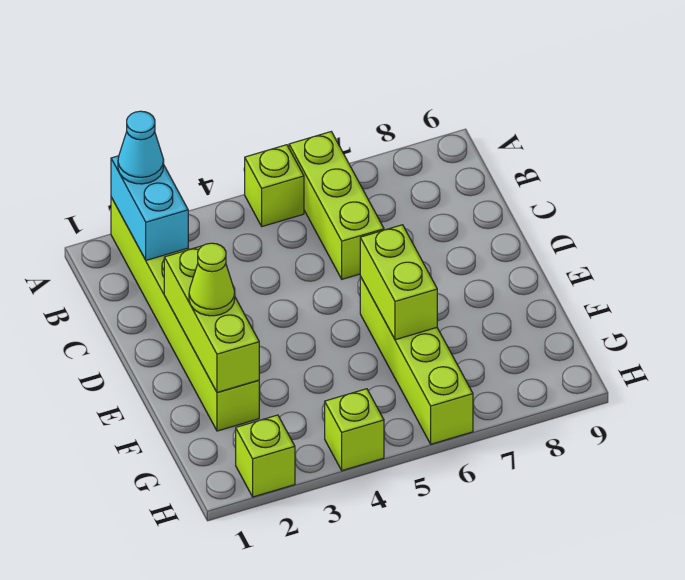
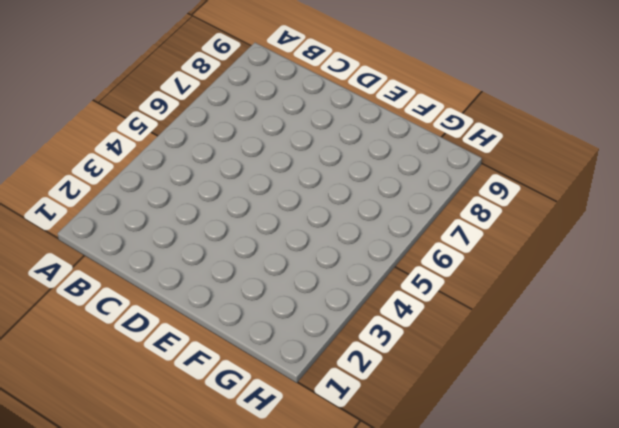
none -> lime brick A2:F2 level 1
none -> lime brick A5 level 1

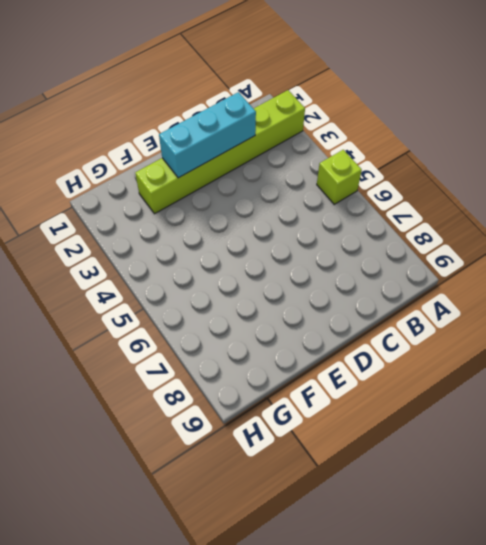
cyan brick C2:E2 level 2 -> lime brick D2:F2 level 2
none -> lime brick A6:C6 level 1
none -> lime brick E6:H6 level 1

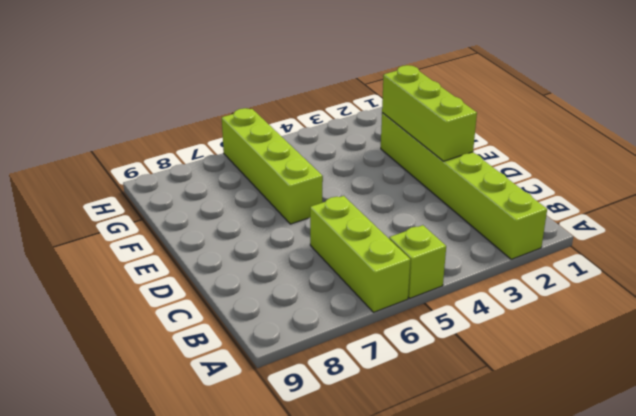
none -> lime brick H2 level 1
none -> lime brick H4 level 1

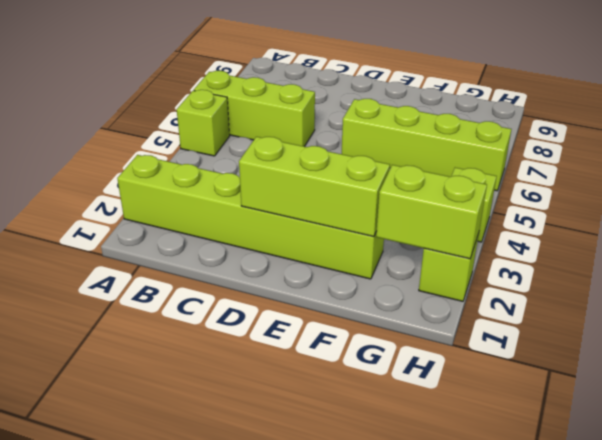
lime brick G2:H2 level 2 -> lime brick E6:F6 level 2
none -> cyan brick A2:B2 level 2
none -> cyan cone A2 level 3

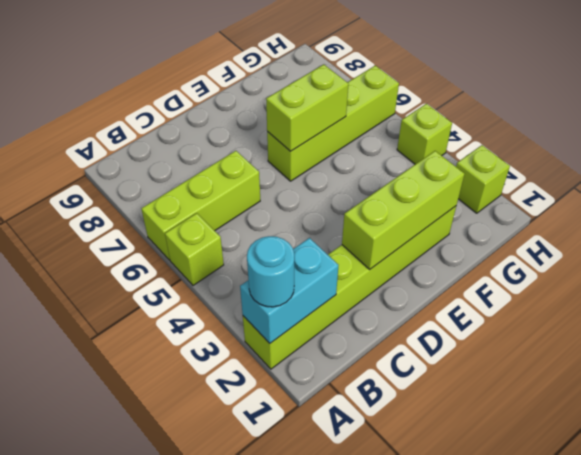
cyan round brick A2 level 3 -> cyan cone A2 level 3
none -> lime cone E2 level 3

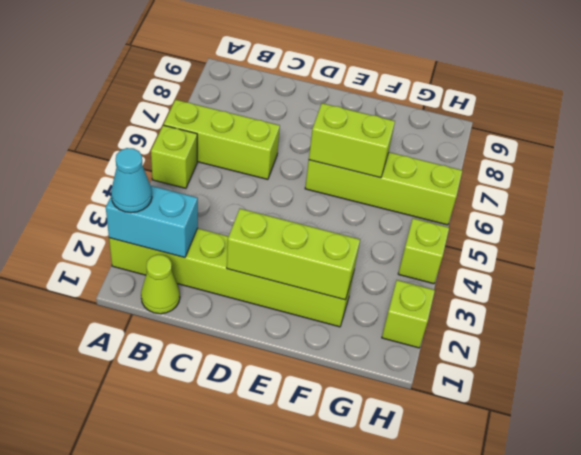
lime cone B1 level 1 -> lime cone E2 level 3

